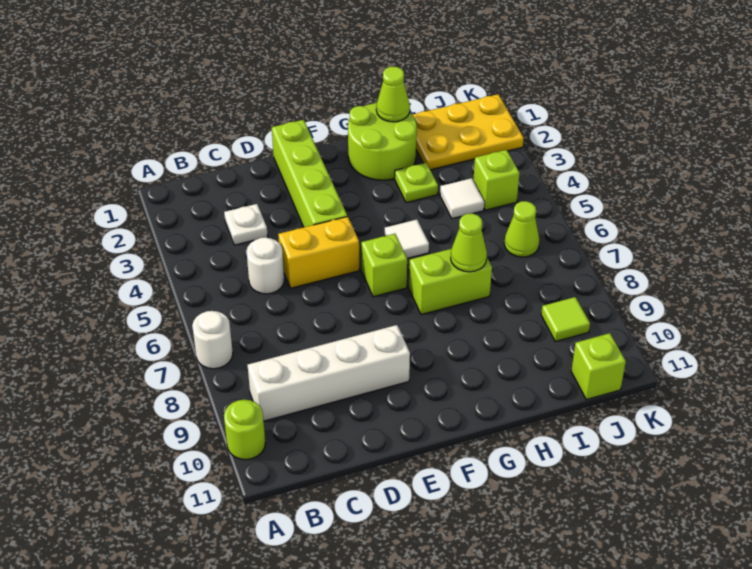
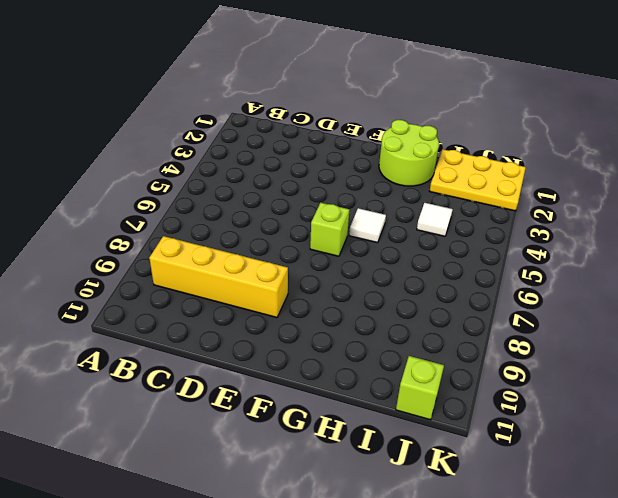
yellow brick B9:E9 level 1 -> white brick B9:E9 level 1
none -> white round brick A7 level 1
none -> lime round brick A10 level 1
none -> white plate C3 level 1

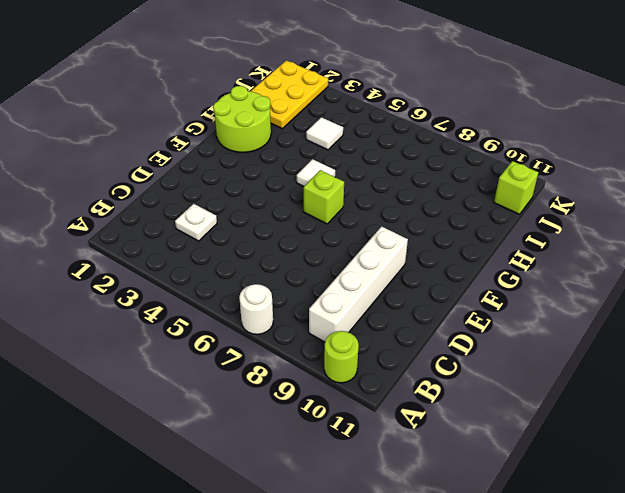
none -> white round brick C5 level 1
none -> yellow brick D5:E5 level 1
none -> lime brick E1:E4 level 1

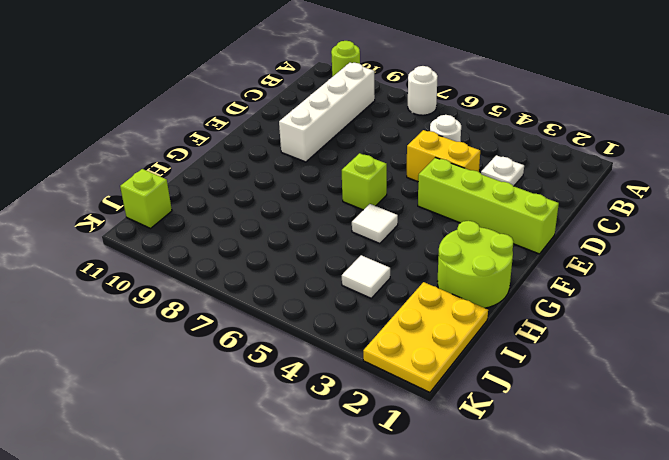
yellow brick D4:D5 level 1 -> yellow brick D5:E5 level 1
none -> lime brick G7:H7 level 1
none -> lime plate H3 level 1
none -> lime brick J4 level 1

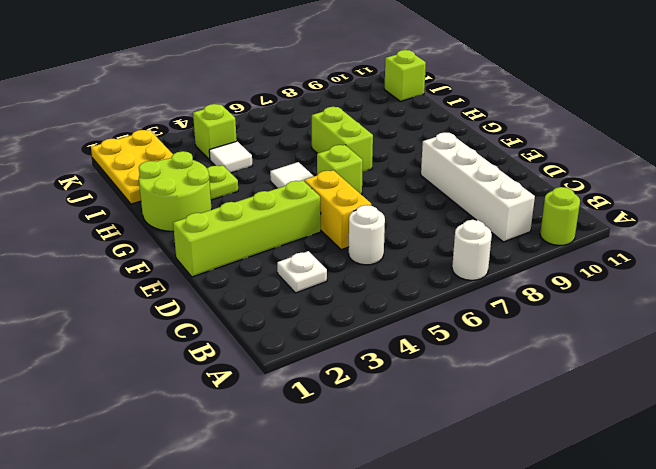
none -> lime cone J6 level 1
none -> lime tile J9 level 1
none -> lime cone H1 level 2

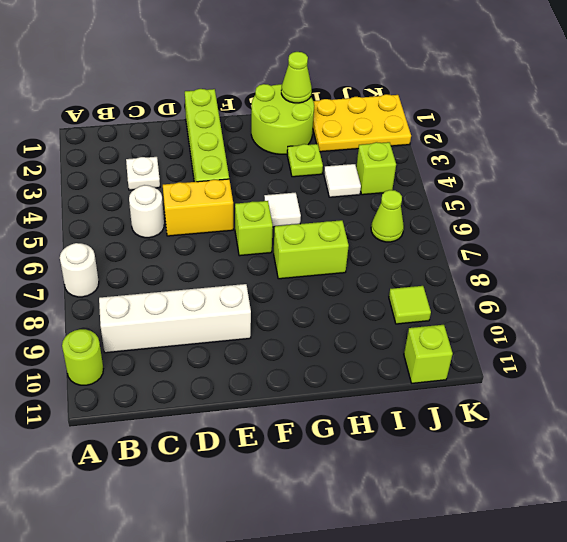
none -> lime cone H7 level 2

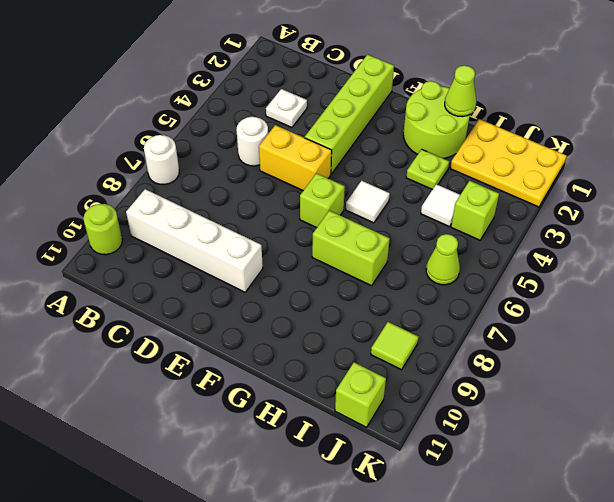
none -> lime cone H7 level 2

